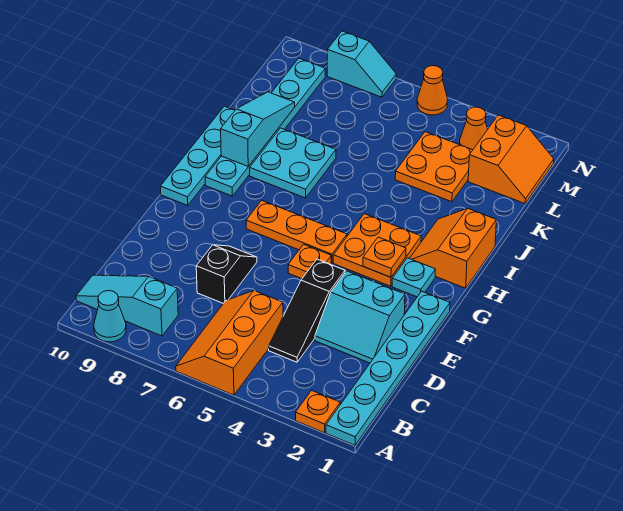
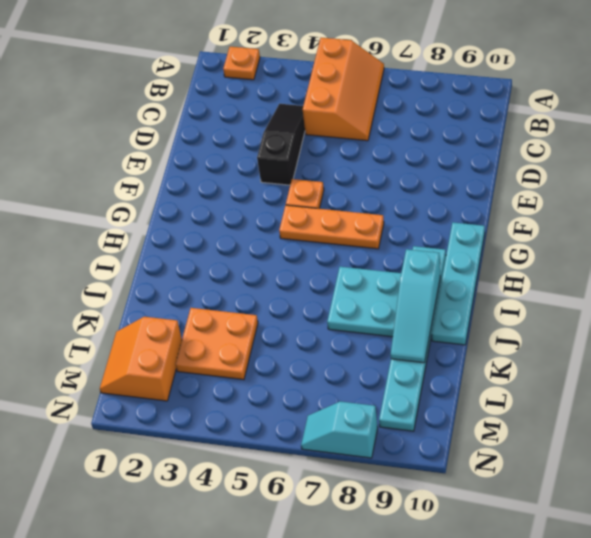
none -> cyan plate A1:F1 level 1
none -> cyan cone A9 level 1
none -> cyan slope B8:B10 level 1 top 8

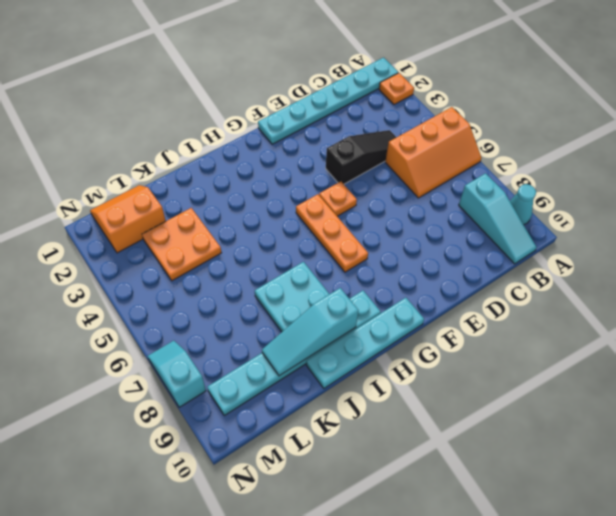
none -> cyan slope D2:E3 level 1 top E
none -> black slope D7:E7 level 1 top D
none -> cyan plate G2 level 1

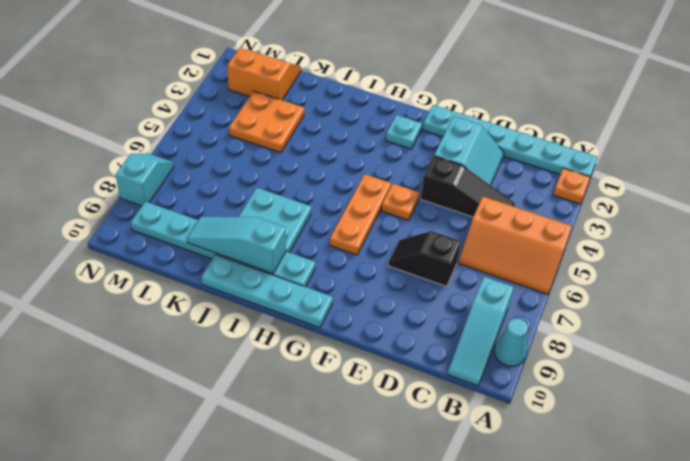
none -> orange plate G3:H4 level 1
none -> orange slope H1:I2 level 1 top 1
none -> orange cone M3 level 1

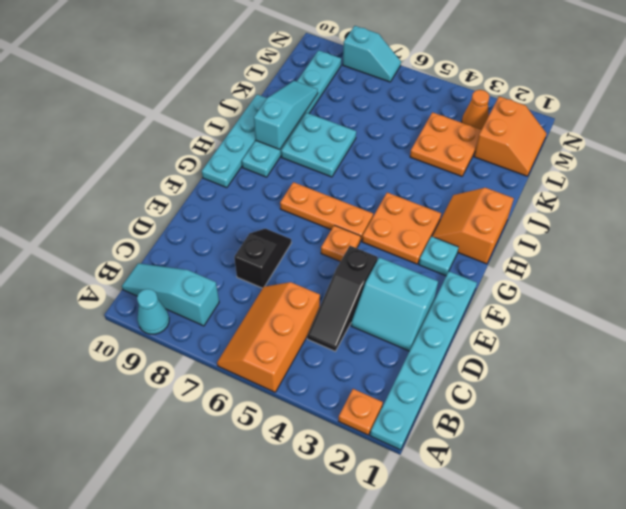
none -> orange cone N5 level 1
none -> orange plate G3 level 2

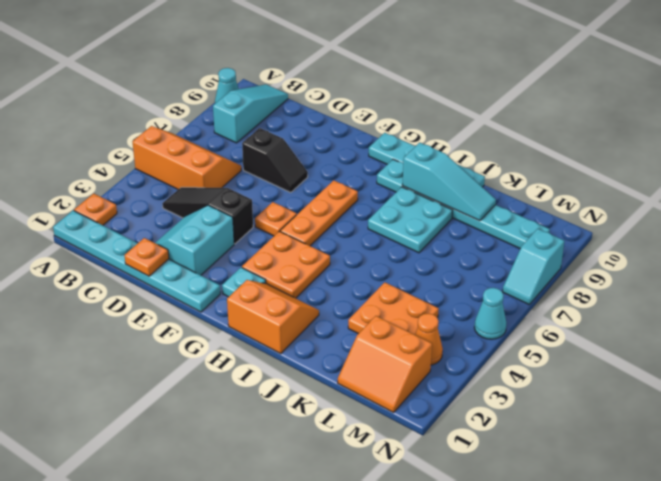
orange plate D1 level 2 -> orange plate G3 level 2
cyan cone N5 level 1 -> orange cone N5 level 1

